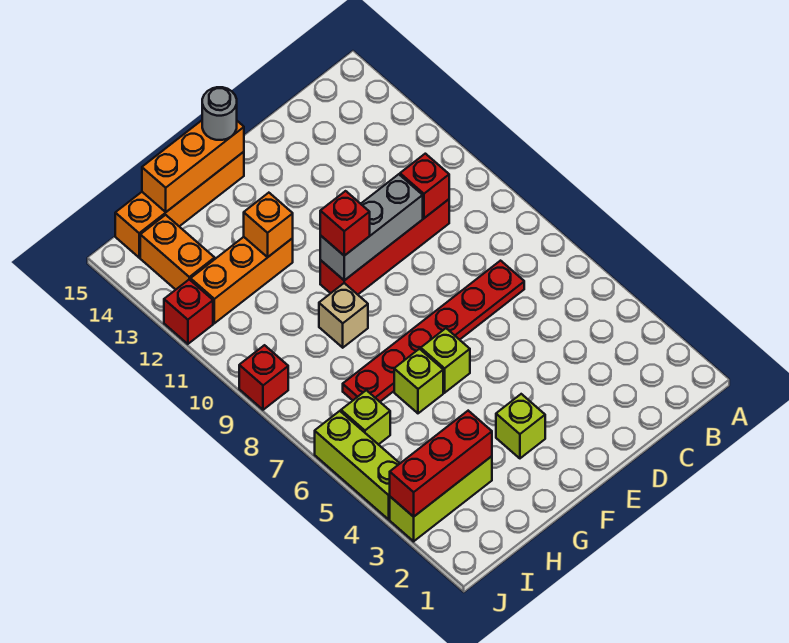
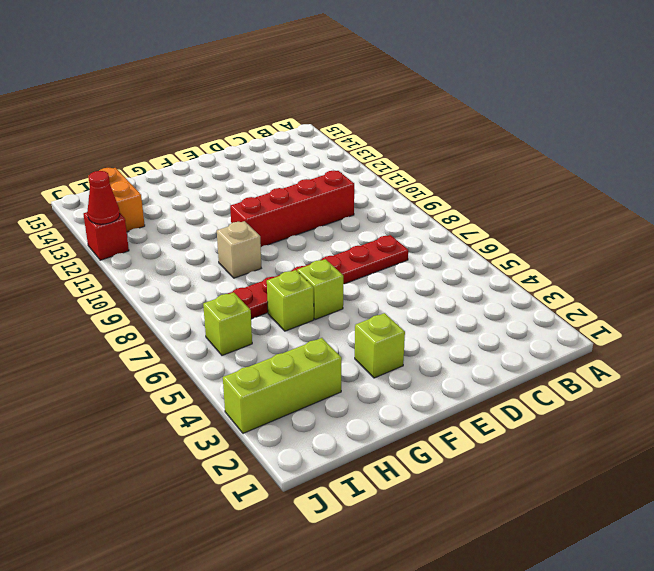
red cone J12 level 2 -> none
none -> orange brick F15:I15 level 1
none -> orange brick G12:I12 level 1
none -> lime brick J4:J6 level 1

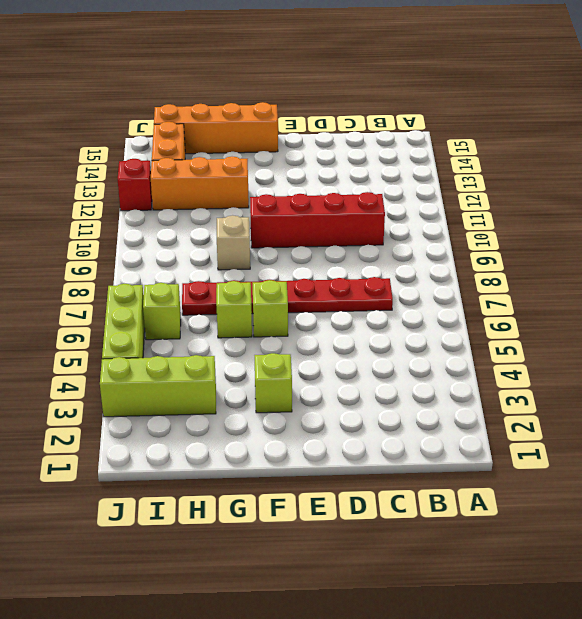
none -> red brick J9 level 1
none -> red brick C10 level 2
none -> grey brick D10:F10 level 2

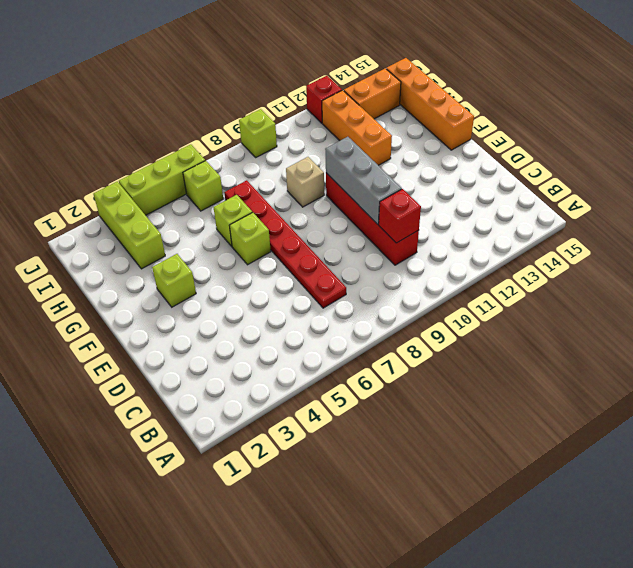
lime brick J9 level 1 -> red brick J9 level 1
none -> orange brick F15:H15 level 2
none -> orange brick G12 level 2
none -> red brick H3:J3 level 2

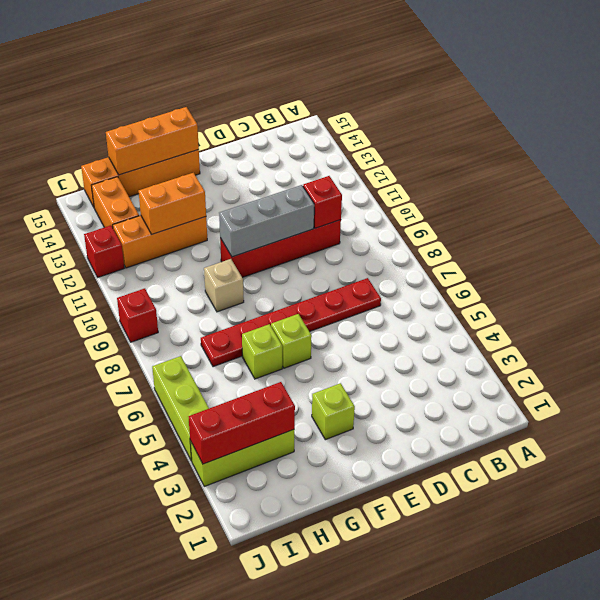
orange brick G12:H12 level 2 -> orange brick G12 level 2
none -> lime brick I6 level 1
none -> red brick F10 level 3
none -> grey round brick F15 level 3

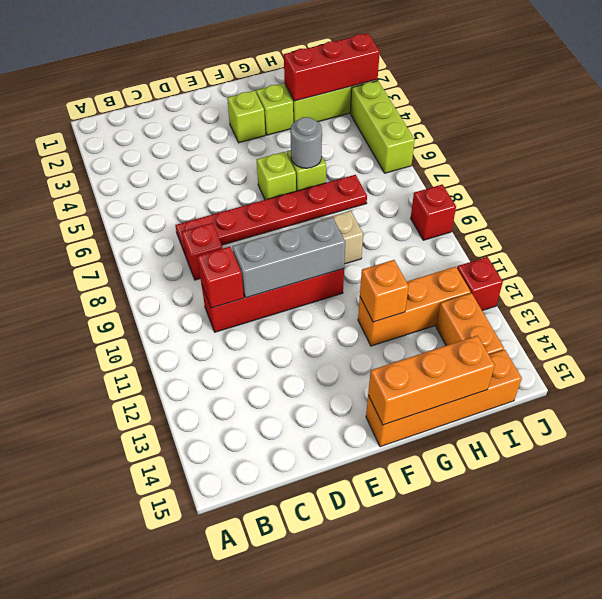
red brick C8 level 1 -> red brick F10 level 3
lime brick G3 level 1 -> lime brick I6 level 1
grey round brick G6 level 2 -> grey round brick F15 level 3

